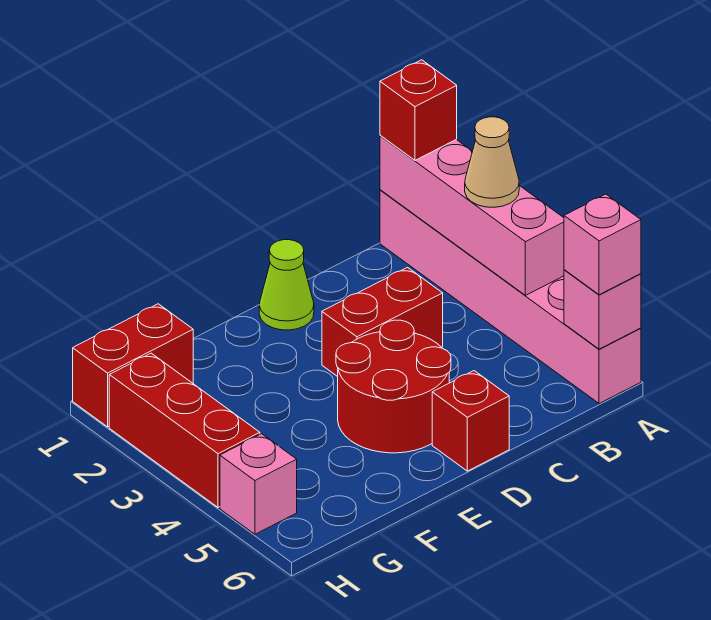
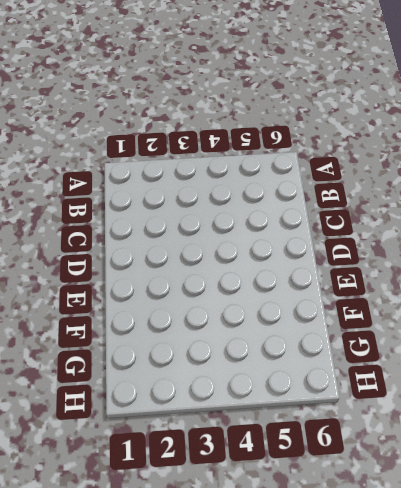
none -> pink brick A1:A6 level 1
none -> red brick C3:D3 level 1
none -> lime cone D1 level 1

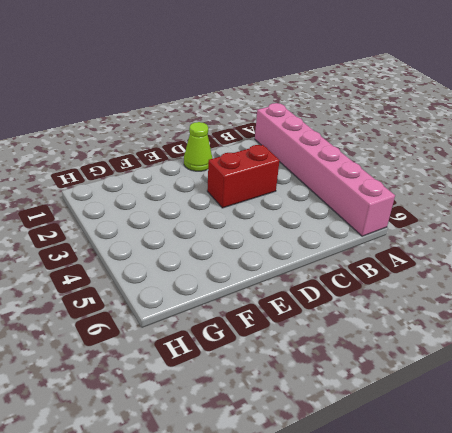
none -> red round brick D4:E5 level 1
none -> red brick D6 level 1
none -> red brick G1:H1 level 1

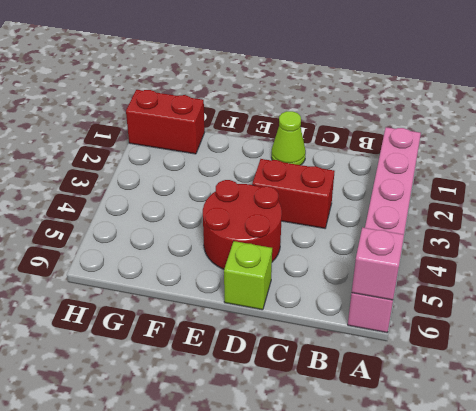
lime brick D6 level 1 -> red brick D6 level 1
none -> red brick H2:H4 level 1
none -> pink brick H5 level 1
none -> pink brick A1:A4 level 2

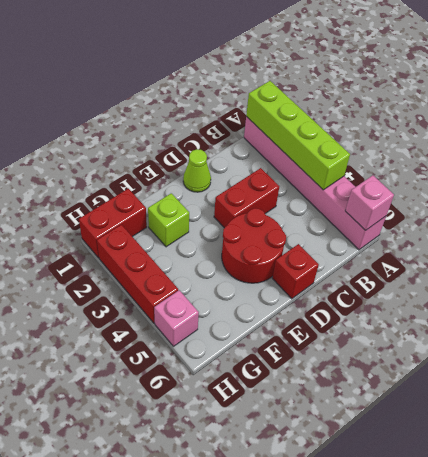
lime brick A1:A4 level 2 -> pink brick A1:A4 level 2
lime brick F2 level 1 -> none
none -> red brick A1 level 3
none -> tan cone A3 level 3
none -> pink brick A6 level 3

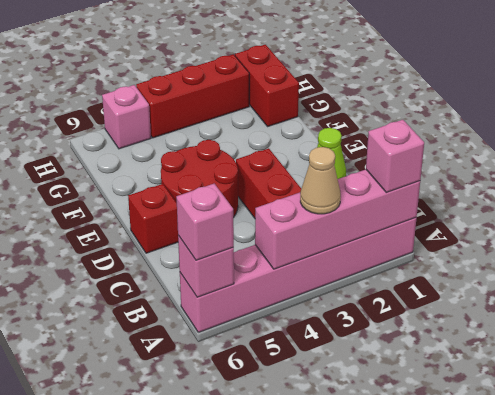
pink brick A1 level 3 -> red brick A1 level 3

